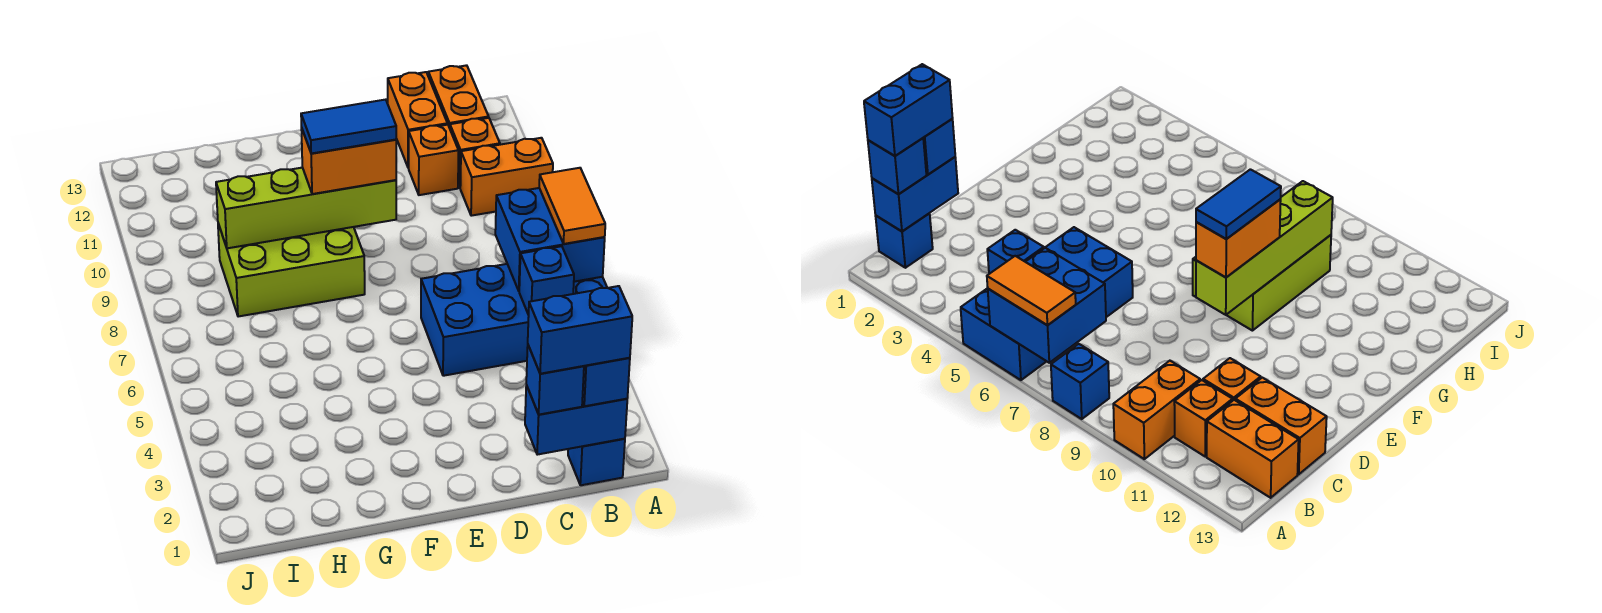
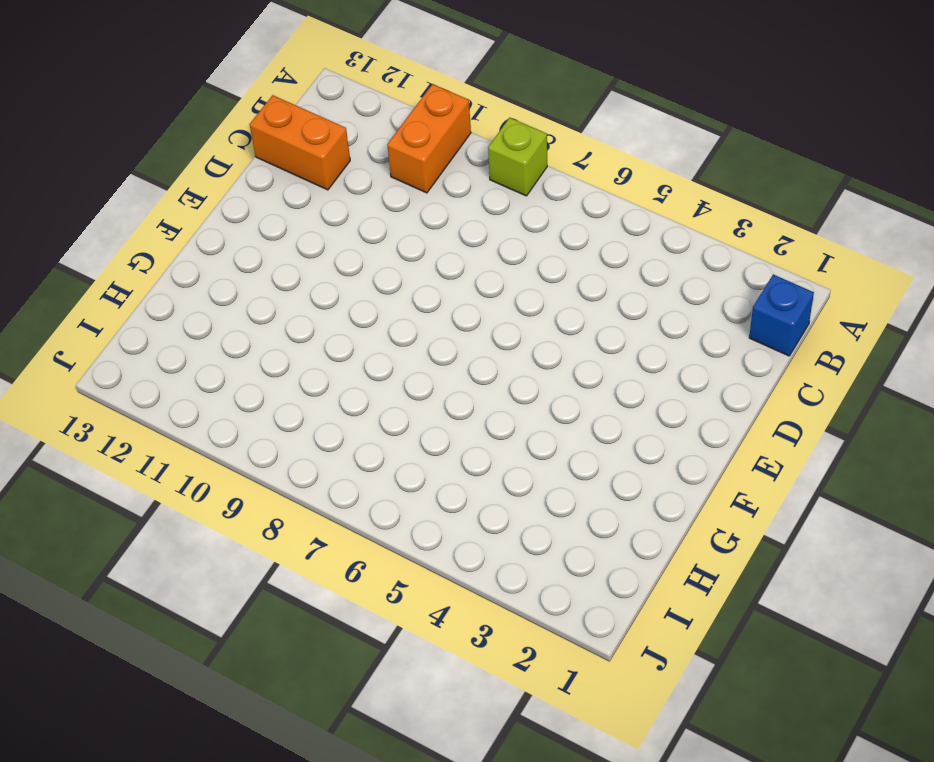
lime brick A8 level 1 -> blue brick A8 level 1
none -> blue brick A5:D6 level 1
none -> orange brick B11 level 1
none -> orange brick B12:B13 level 1

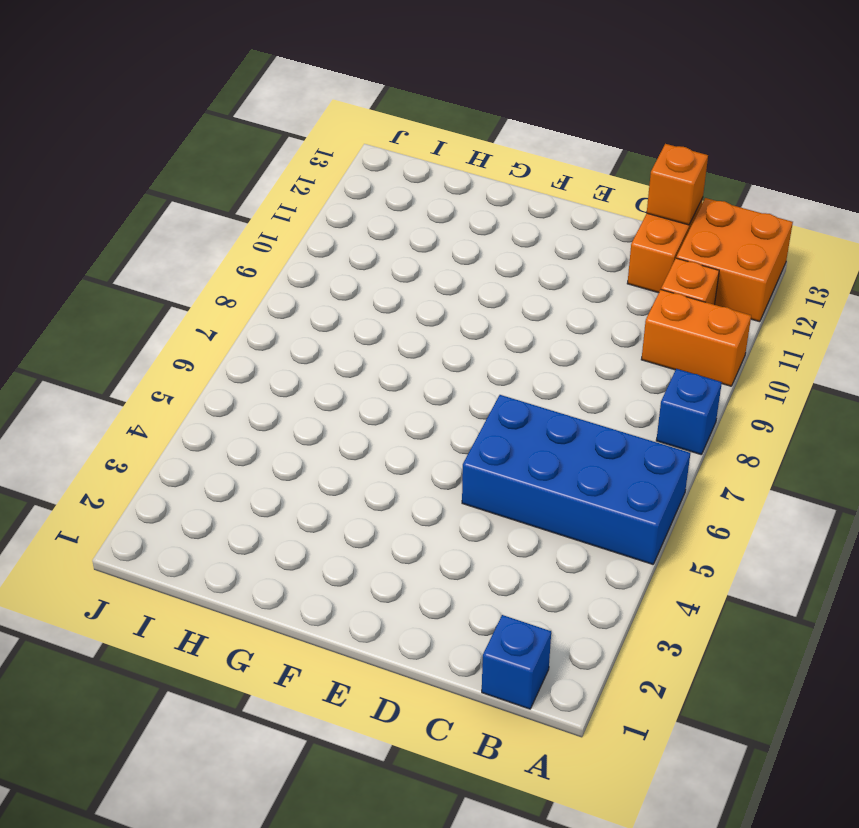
orange brick A12:B13 level 1 -> orange brick B12:B13 level 1
orange brick C13 level 2 -> orange brick C11 level 1
none -> lime brick F8:H9 level 1
none -> blue brick A6:B7 level 2
none -> blue brick B1:C1 level 2

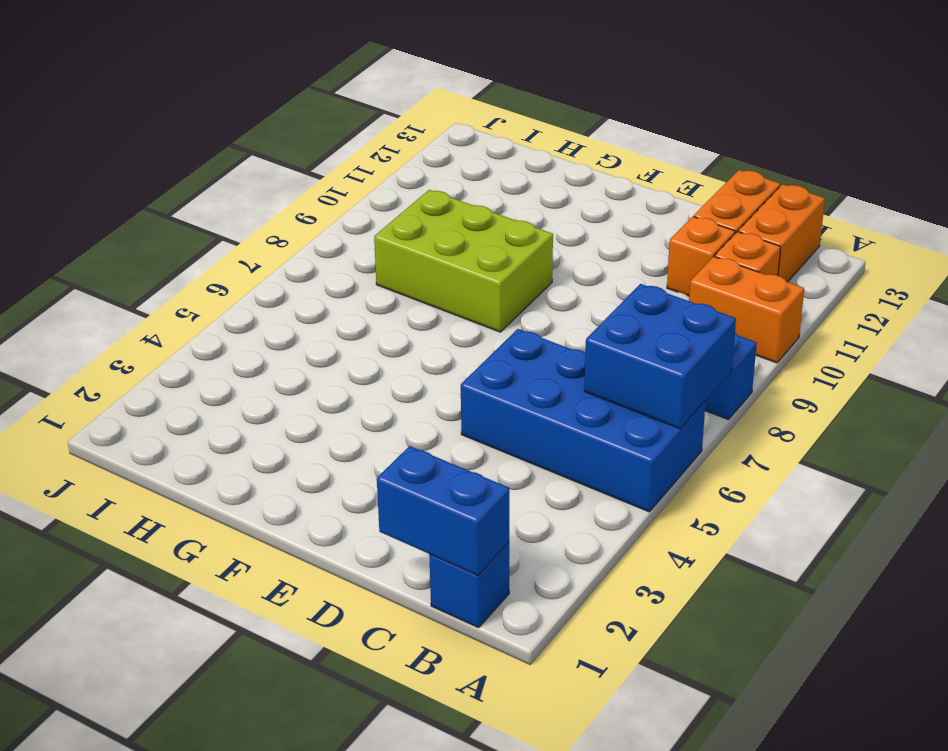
none -> blue brick B5 level 2
none -> lime brick E9:H9 level 2
none -> orange tile A6:A7 level 3

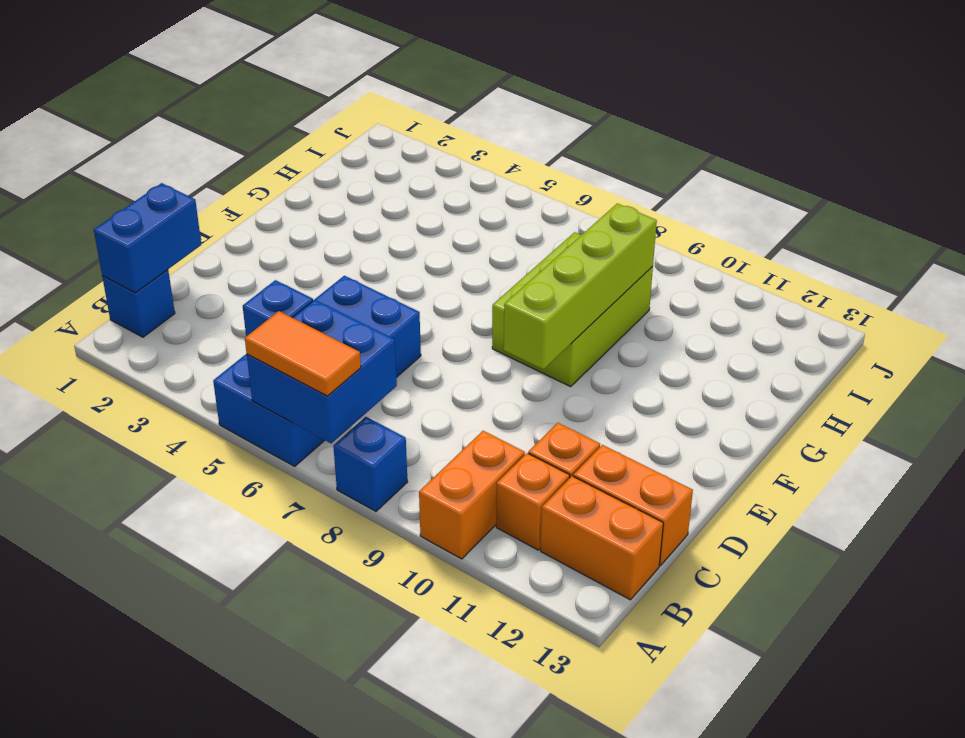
none -> blue brick B1 level 3
none -> blue brick C1 level 3
none -> orange brick E9:F9 level 3

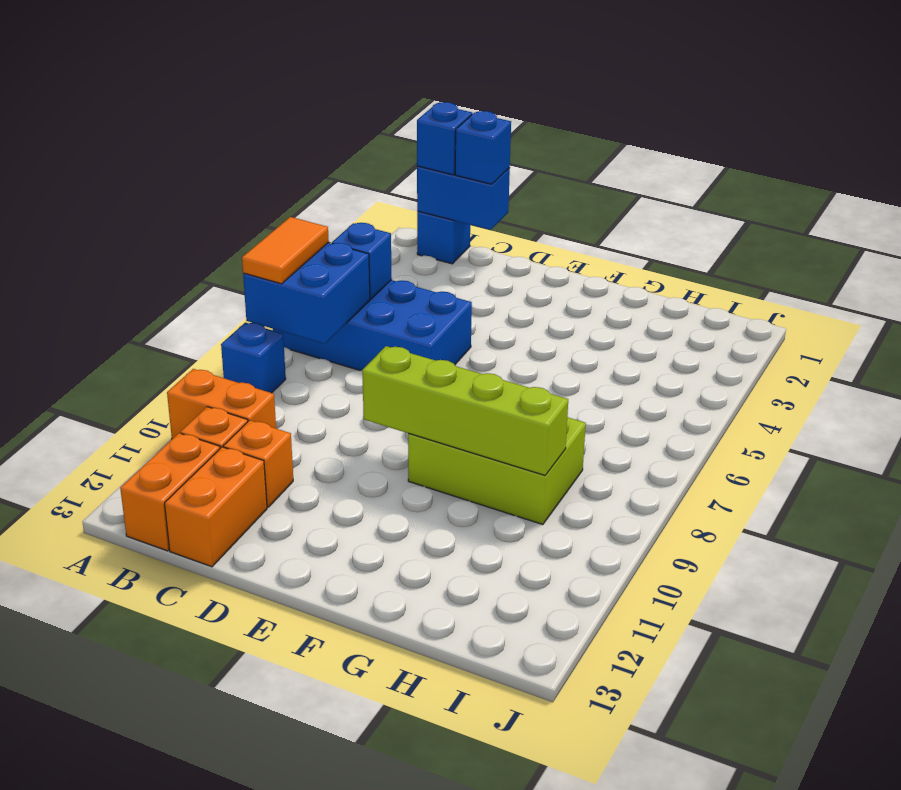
none -> orange brick E9:F9 level 3
none -> blue brick B1:C1 level 4
none -> blue tile E9:F9 level 4

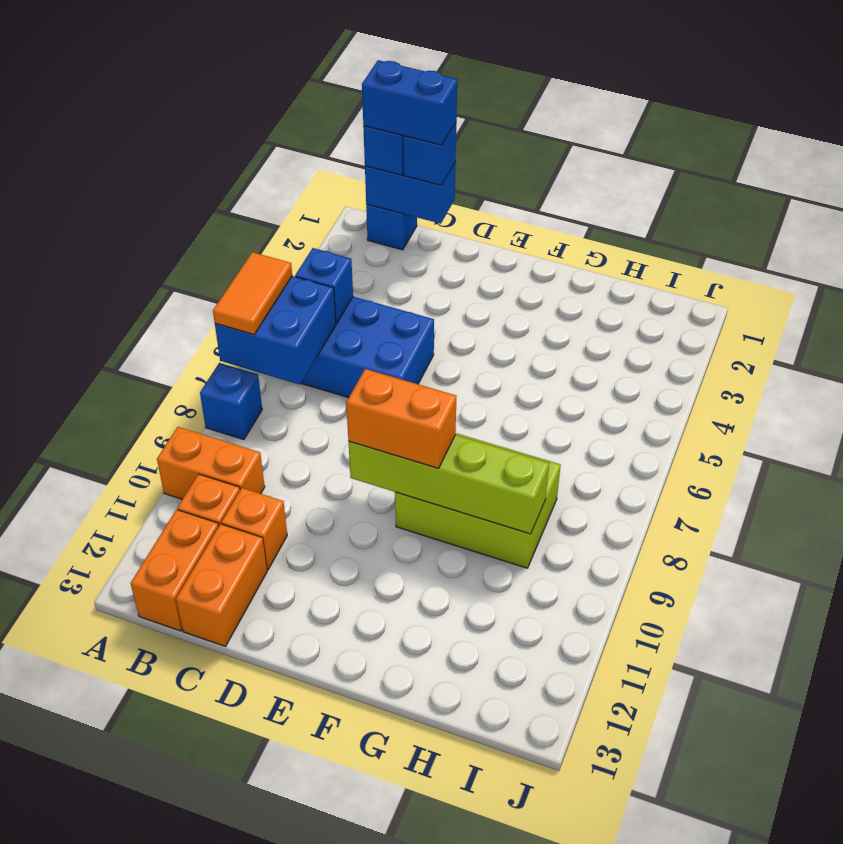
none -> blue tile E9:F9 level 4

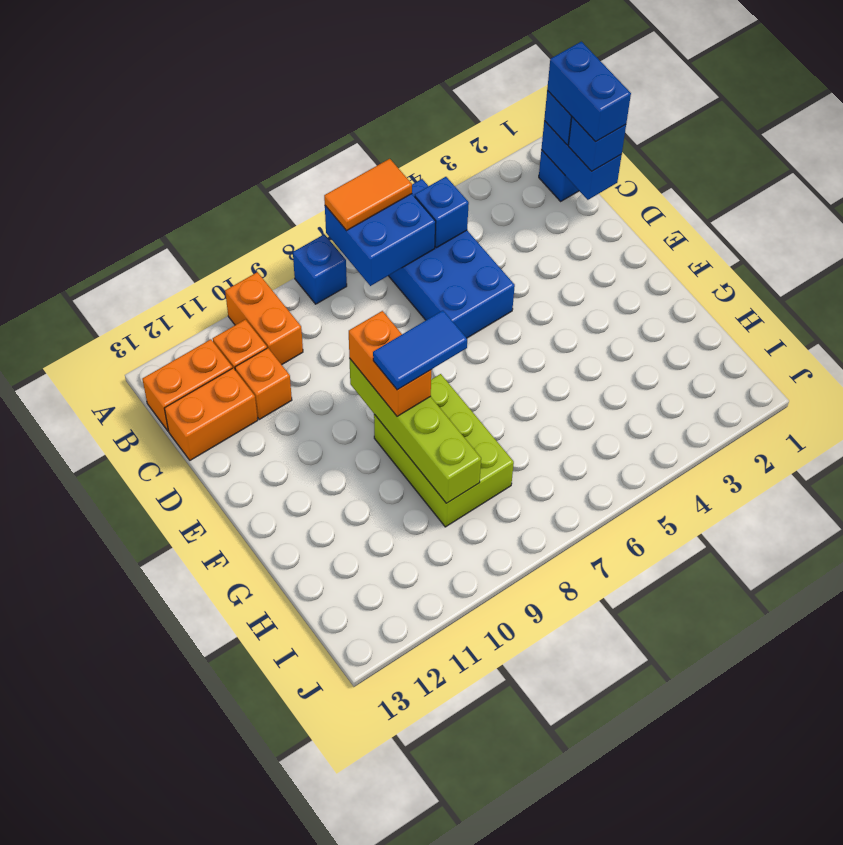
blue tile F8:F9 level 4 -> blue tile E9:F9 level 4

